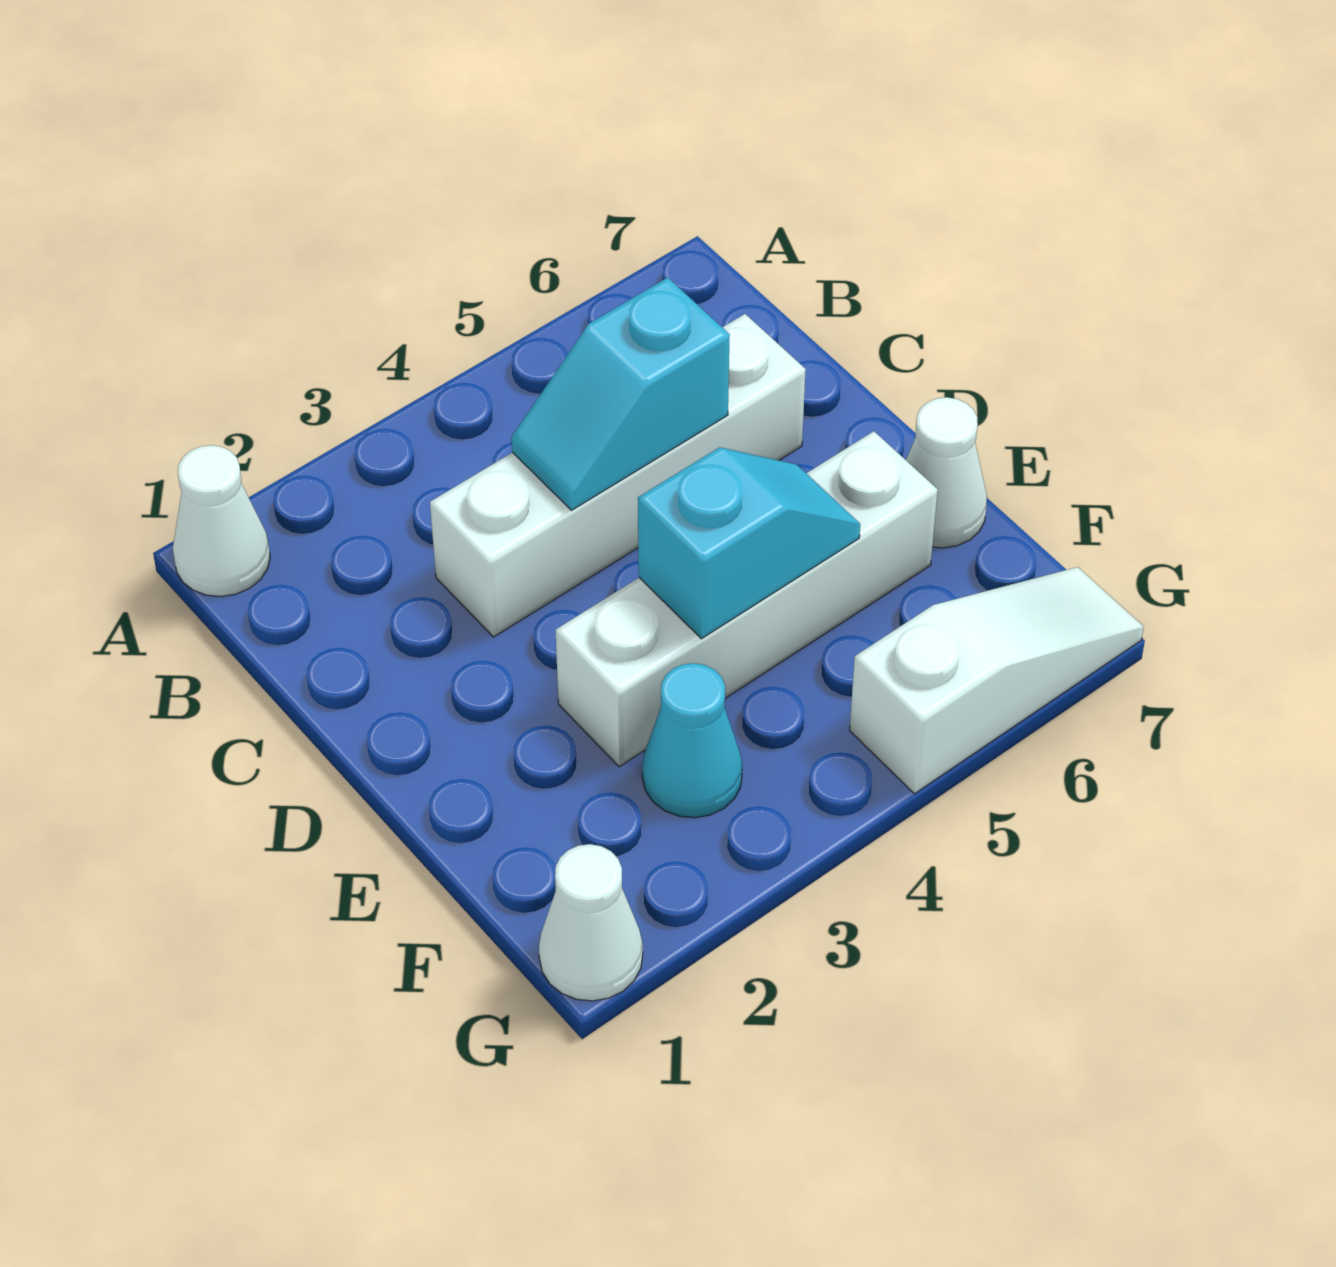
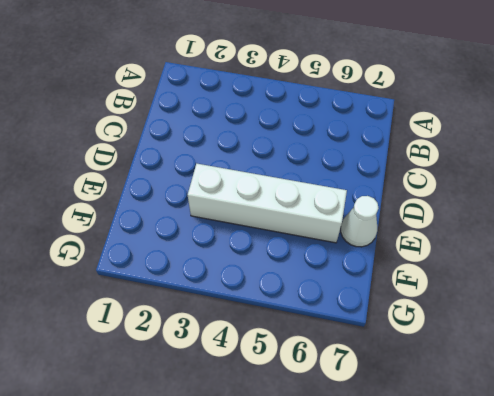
none -> white cone A1 level 1
none -> white brick C3:C6 level 1

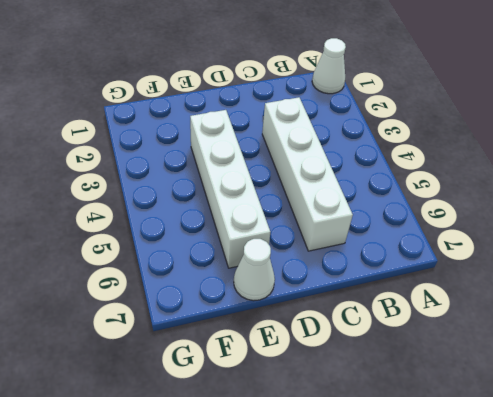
none -> cyan cone F3 level 1
none -> white cone G1 level 1

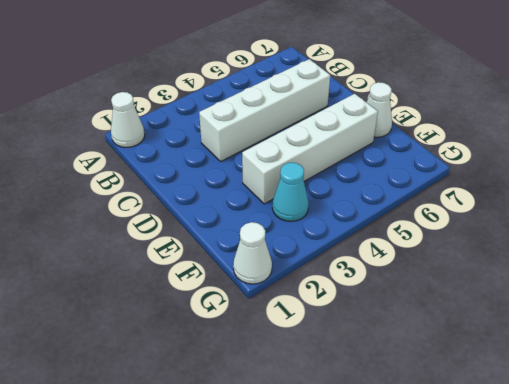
none -> white slope G5:G7 level 1 top 5
none -> cyan slope C4:C5 level 2 top 5

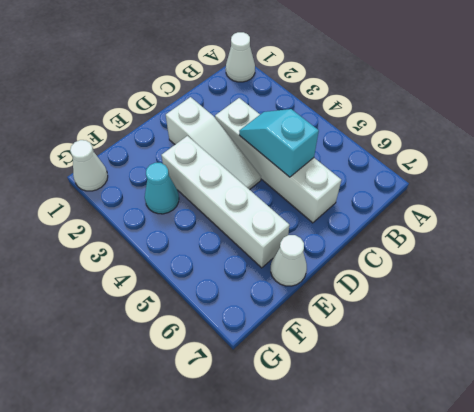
white slope D2:D4 level 1 top 2 -> white slope G5:G7 level 1 top 5
none -> cyan slope E4:E5 level 2 top 4

